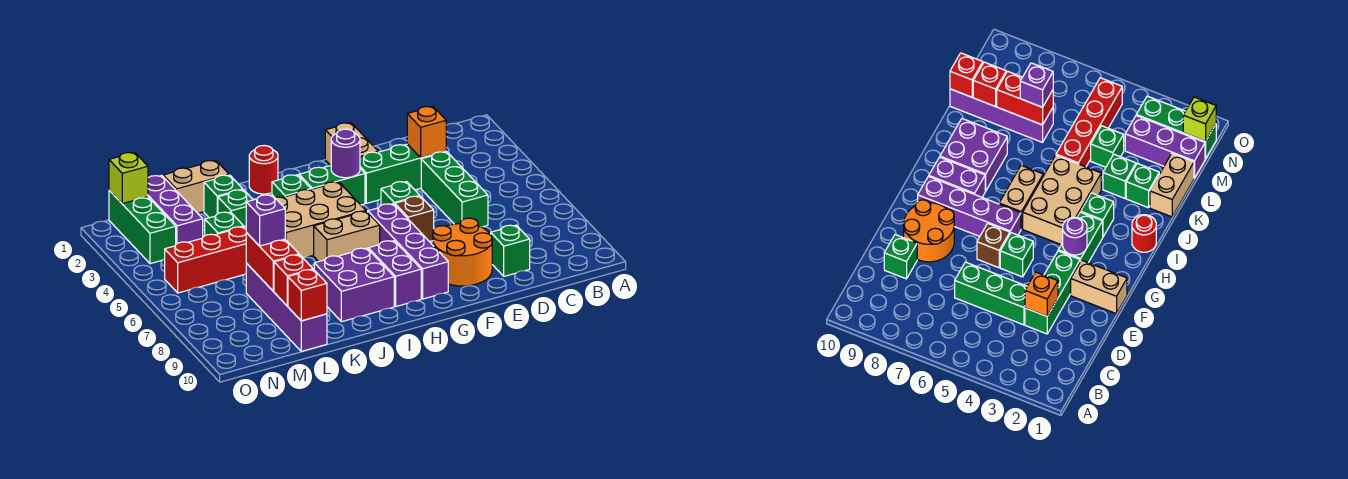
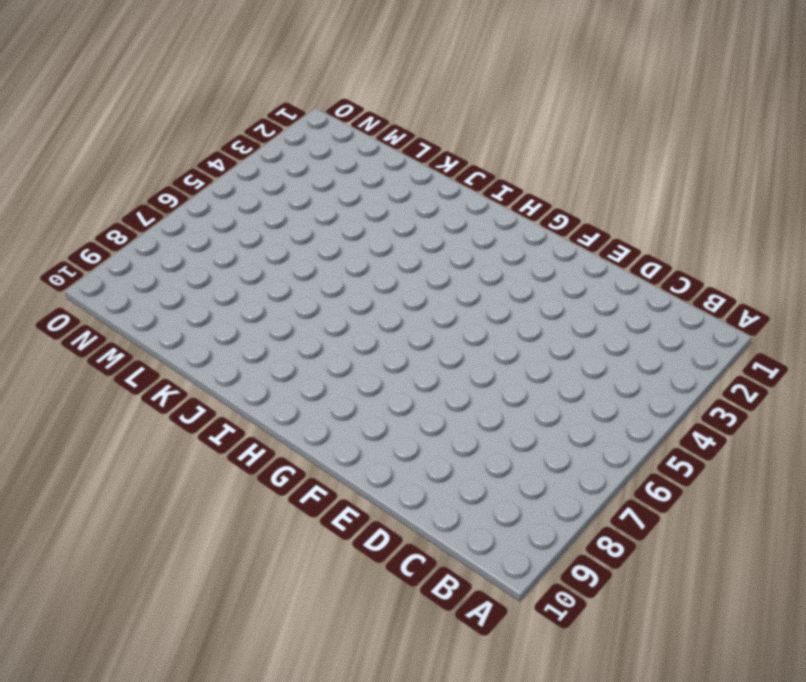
none -> green brick D3:F3 level 1
none -> green brick D4:D6 level 1
none -> green brick D9 level 1
none -> orange round brick E8:F9 level 1

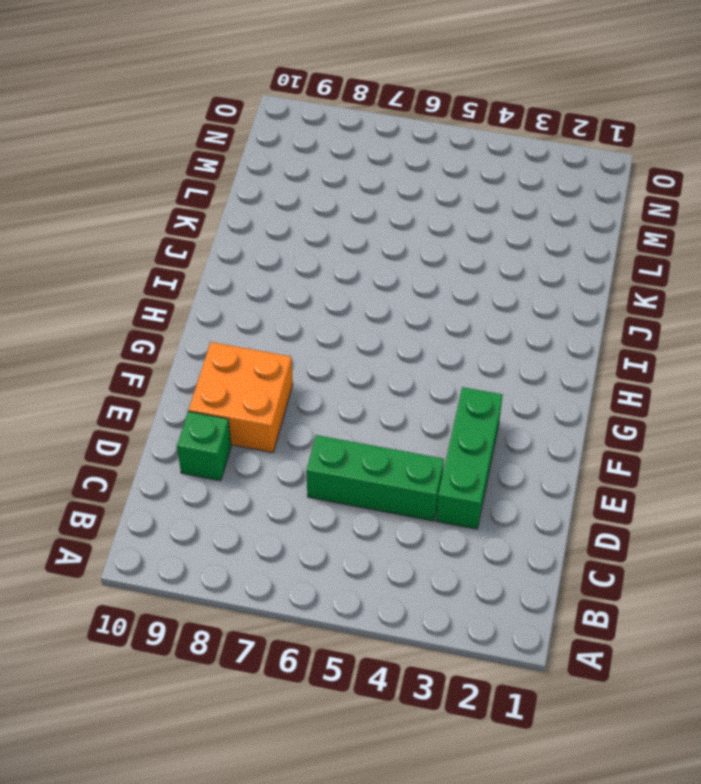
orange brick E8:F9 level 1 -> orange round brick E8:F9 level 1
none -> tan brick F1:F2 level 1
none -> green brick F5 level 1
none -> brown brick F6 level 1
none -> green brick G3:H3 level 1

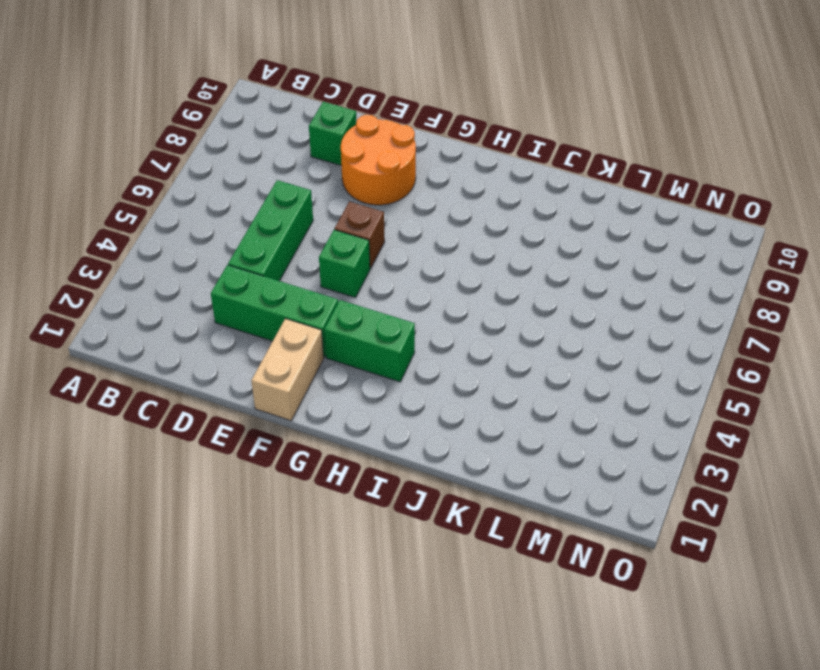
none -> purple brick G6:G9 level 1
none -> tan brick H4:J5 level 1
none -> tan brick H6:I6 level 1
none -> purple brick H8:H9 level 1

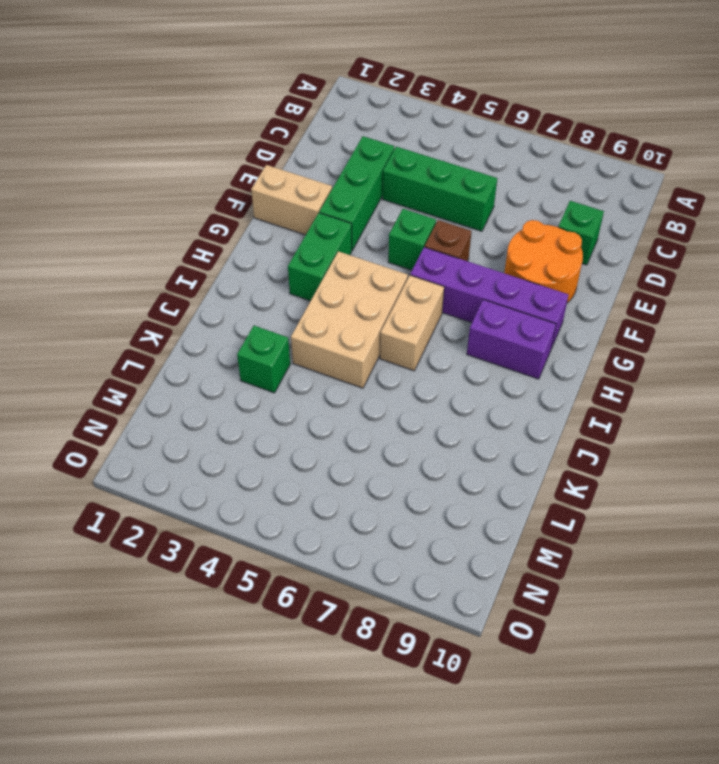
none -> red round brick I1 level 1
none -> green brick I3 level 1
none -> purple brick I8:J9 level 1
none -> tan brick K1:L1 level 1

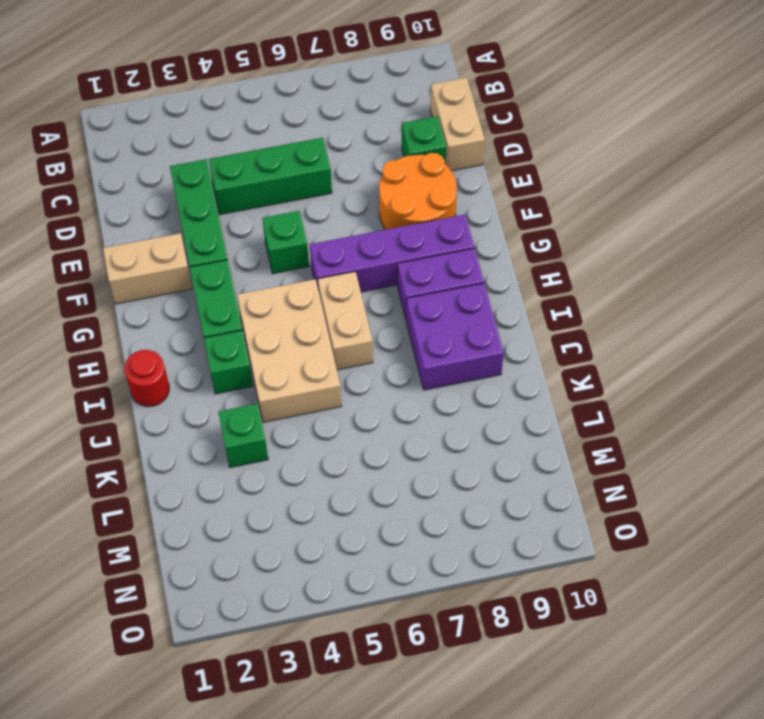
tan brick C10:D10 level 1 -> tan brick K1:L1 level 1
none -> brown brick F6 level 1
none -> green brick K2 level 1
none -> red brick K5:N5 level 1
none -> green brick L4 level 1

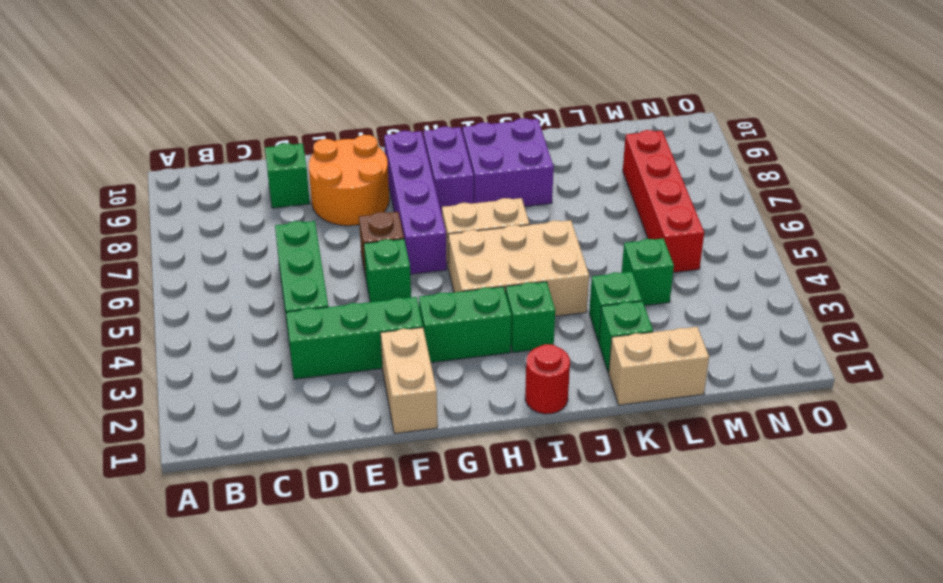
red brick M5:M8 level 1 -> red brick K5:N5 level 1
none -> purple brick L7:L10 level 1
none -> purple brick M1:M3 level 1
none -> green brick N1:N3 level 1
none -> orange brick D3 level 2

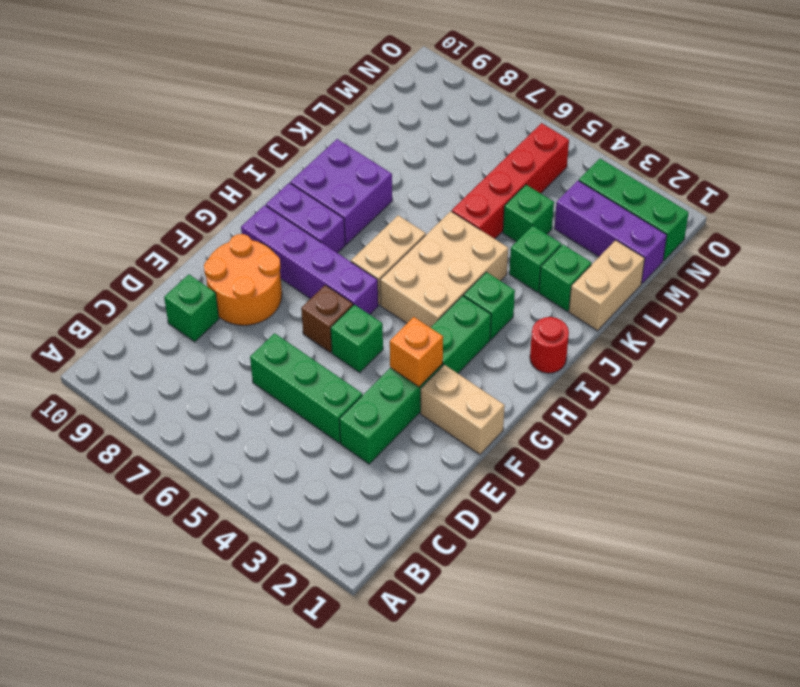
orange brick F3 level 2 -> orange brick D3 level 2
none -> purple brick L7:L10 level 1
none -> purple round brick G3 level 2
none -> red brick L7:L8 level 2
none -> red brick L9 level 2

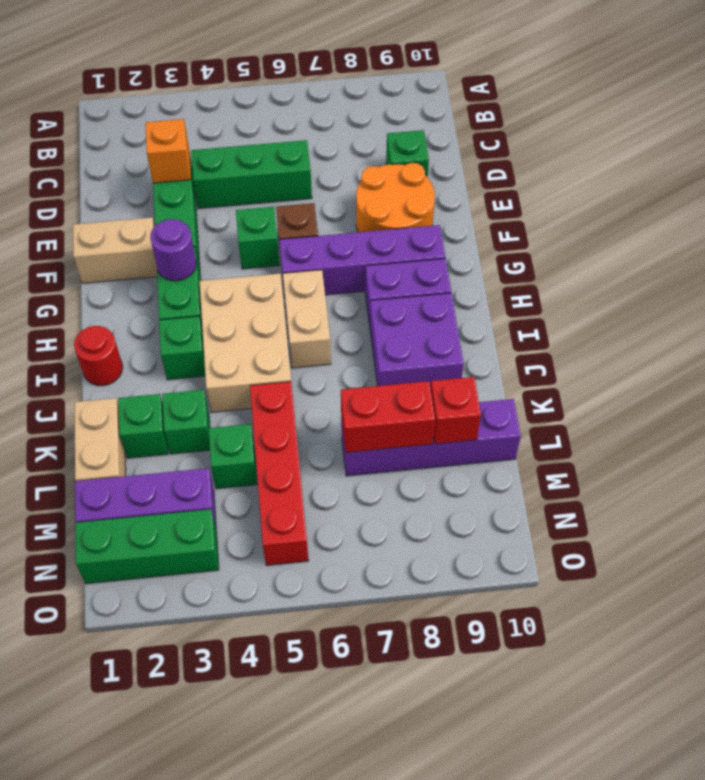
none -> red brick L10 level 2
none -> lime brick N1 level 2
none -> purple brick L7 level 3

